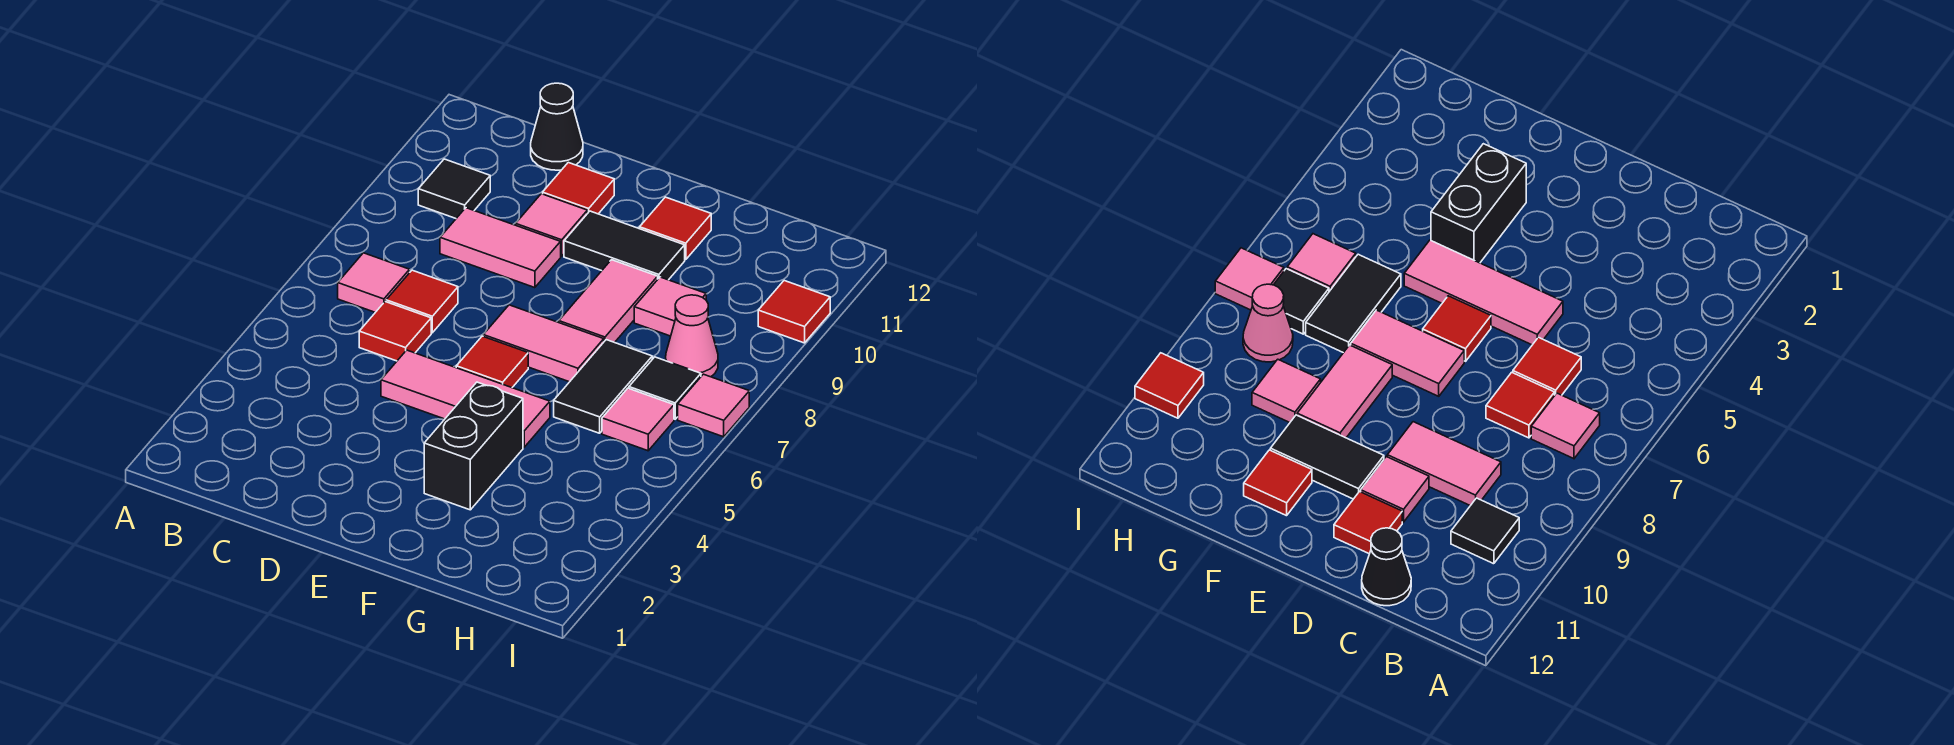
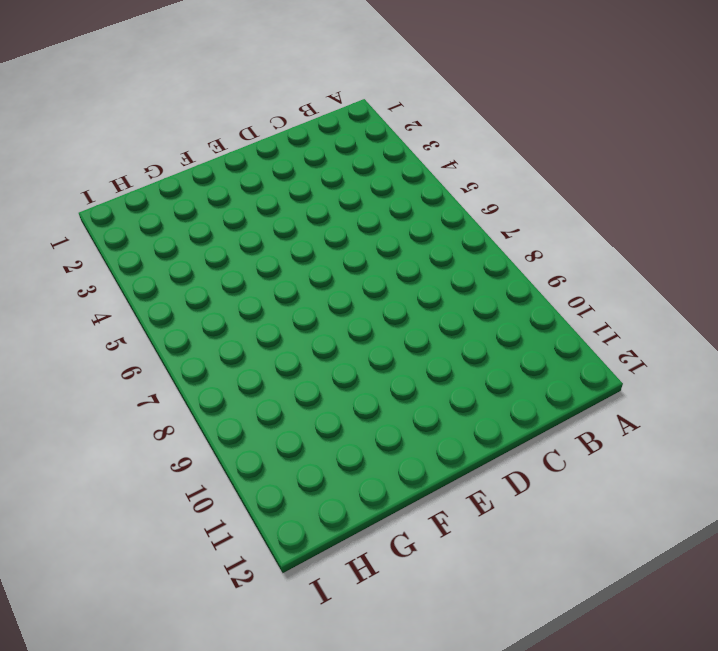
none -> pink tile B7 level 1
none -> black tile B10 level 1
none -> red tile C6 level 1

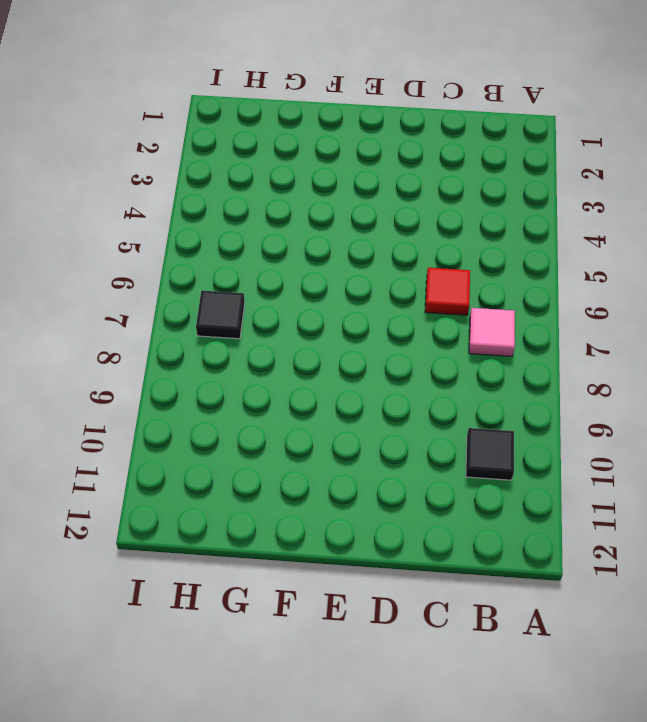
none -> red tile C7 level 1
none -> pink tile C9:D9 level 1
none -> black cone C12 level 1

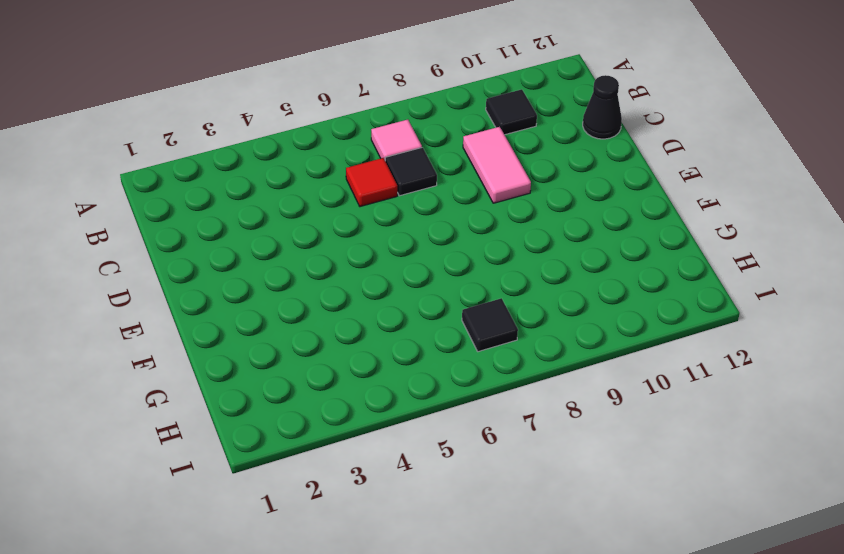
black tile C7 level 1 -> red tile C7 level 1
none -> pink tile D5:F5 level 1
none -> pink tile D10 level 1
none -> red tile D11 level 1

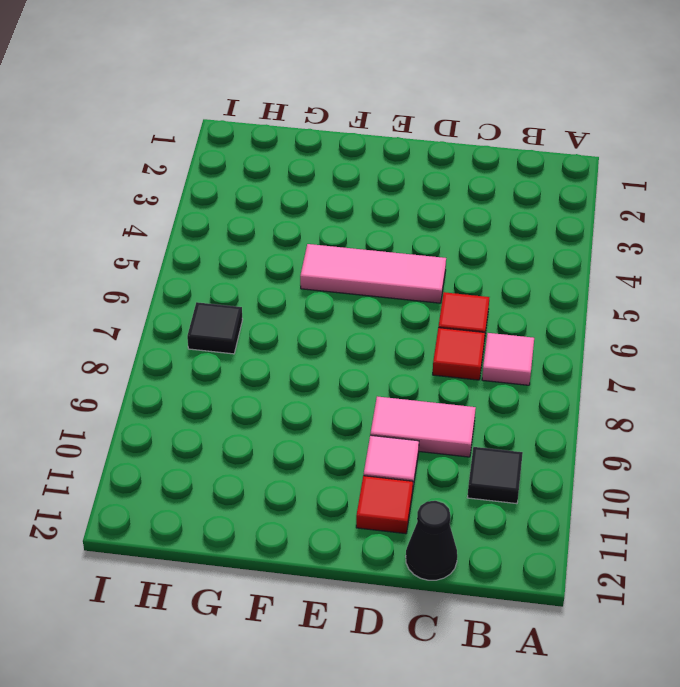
none -> red tile E6 level 1
none -> pink tile E7:F7 level 1
none -> black tile E10:F10 level 1

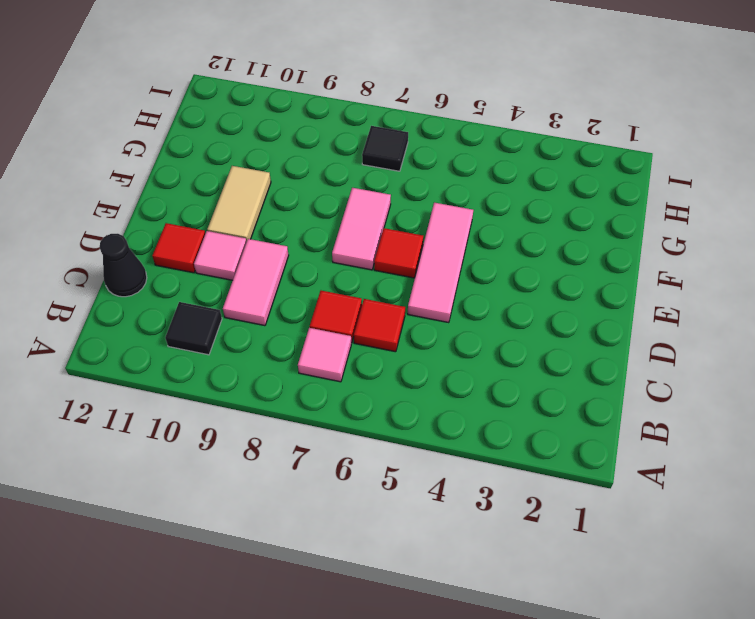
tan tile E10:F10 level 1 -> black tile E10:F10 level 1
none -> black brick F3:F4 level 1
none -> pink tile F8:F9 level 1
none -> red tile F11 level 1

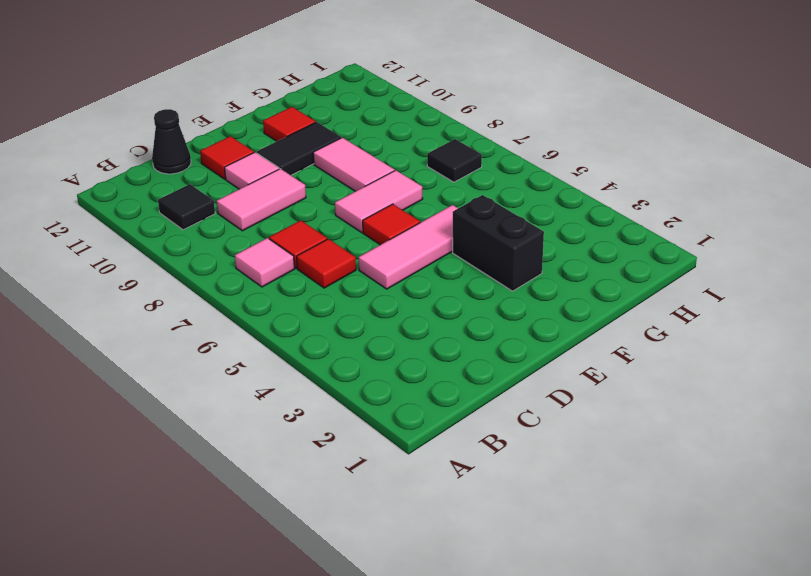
none -> black tile G6:G7 level 1
none -> pink tile G9 level 1
none -> pink tile H6 level 1

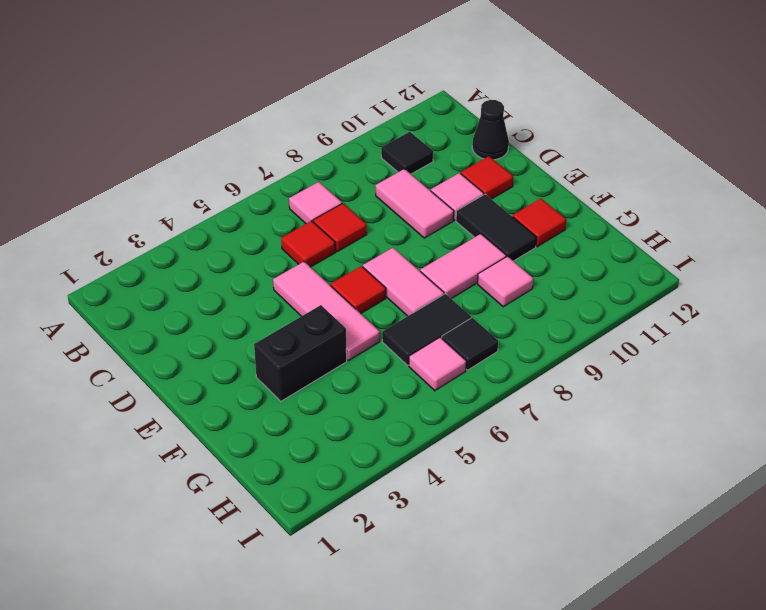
none -> pink cone H8 level 1
none -> pink tile I7 level 1
none -> red tile I10 level 1

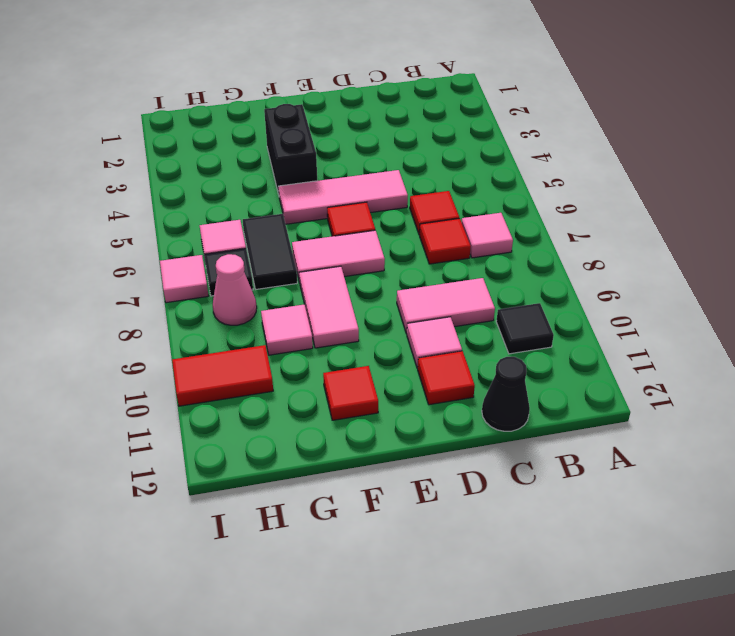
red tile H10:I10 level 1 -> red tile I10 level 1
none -> black tile E10:F10 level 1

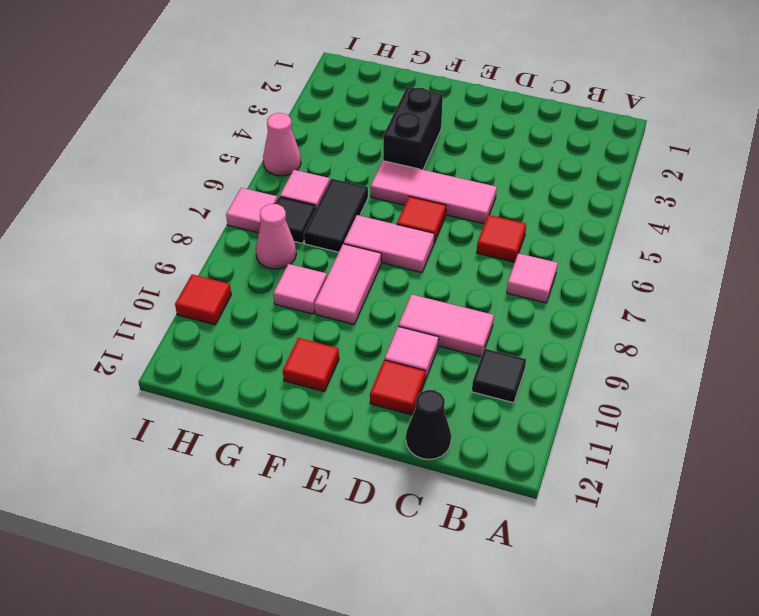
pink cone I5 level 1 -> none
none -> red tile C7 level 1
none -> black tile E10:F10 level 1

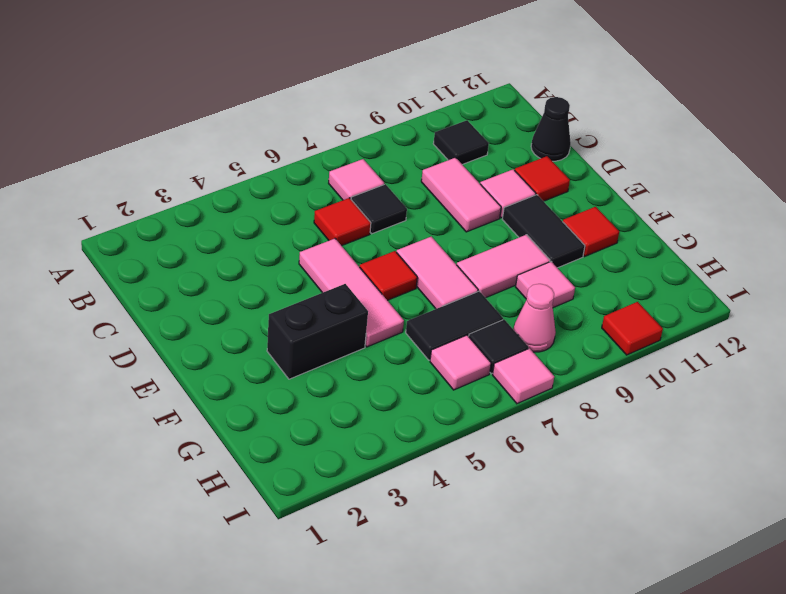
black tile C7 level 1 -> red tile C7 level 1

